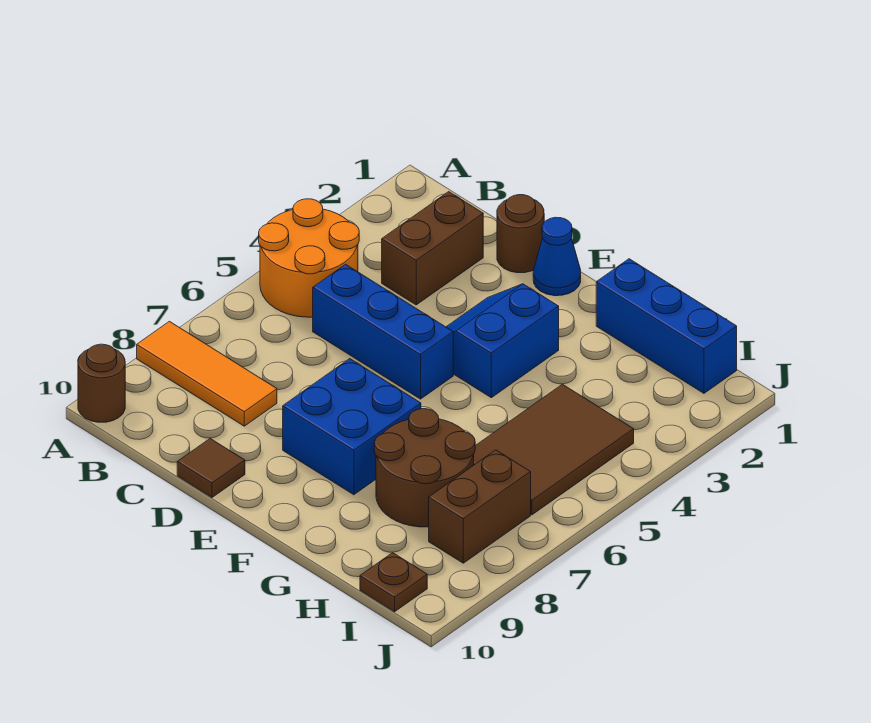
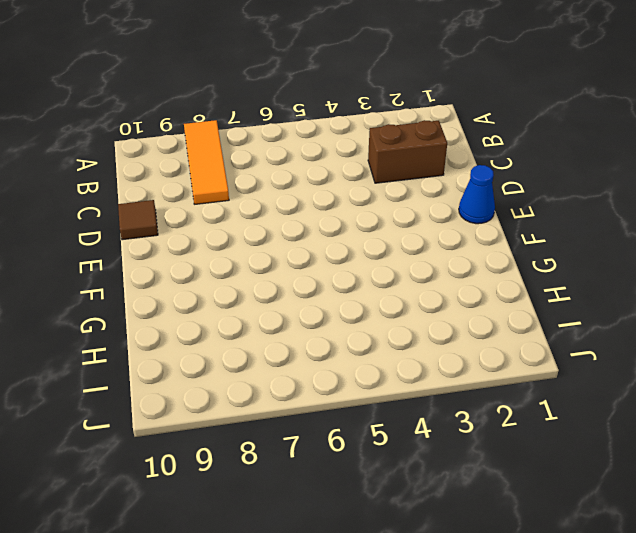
none -> orange round brick A4:B5 level 1
none -> brown round brick A10 level 1
none -> blue brick C5:E5 level 1

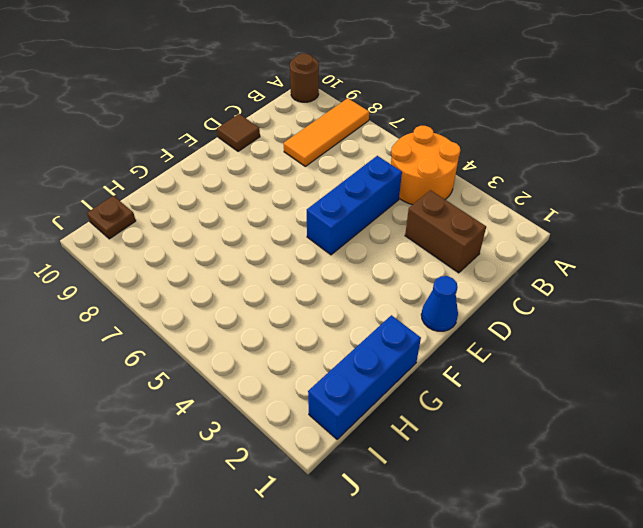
none -> brown round brick D1 level 1
none -> blue slope E3:F4 level 1 top F
none -> blue brick E7:F8 level 1

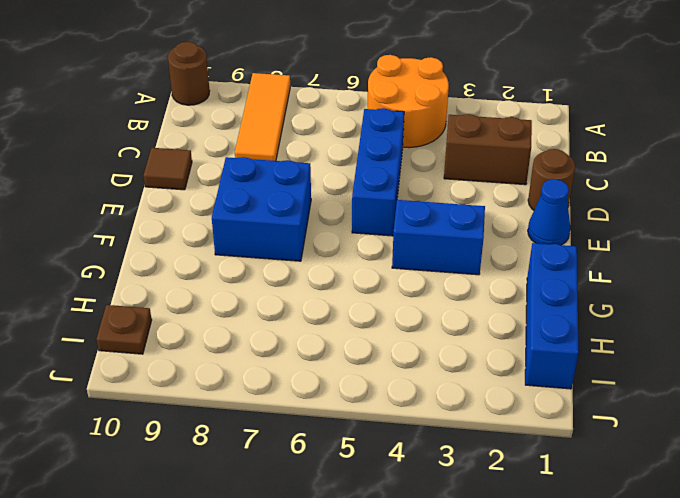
none -> brown round brick G7:H8 level 1
none -> brown tile H4:I6 level 1
none -> brown brick I7:I8 level 1

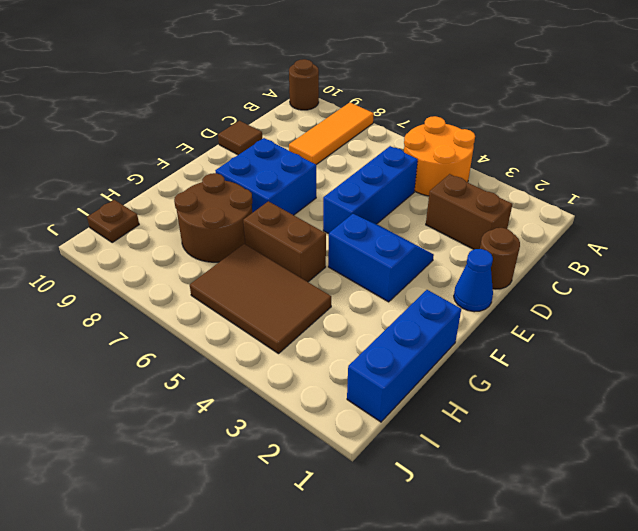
brown brick G5:G6 level 1 -> brown brick I7:I8 level 1

